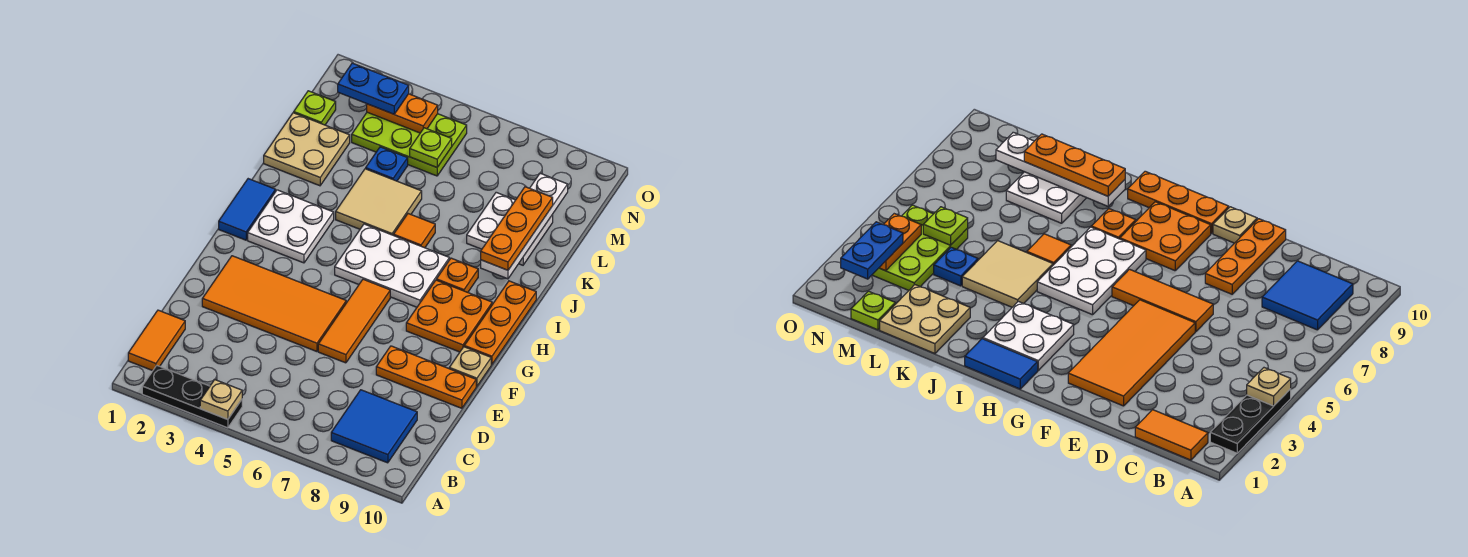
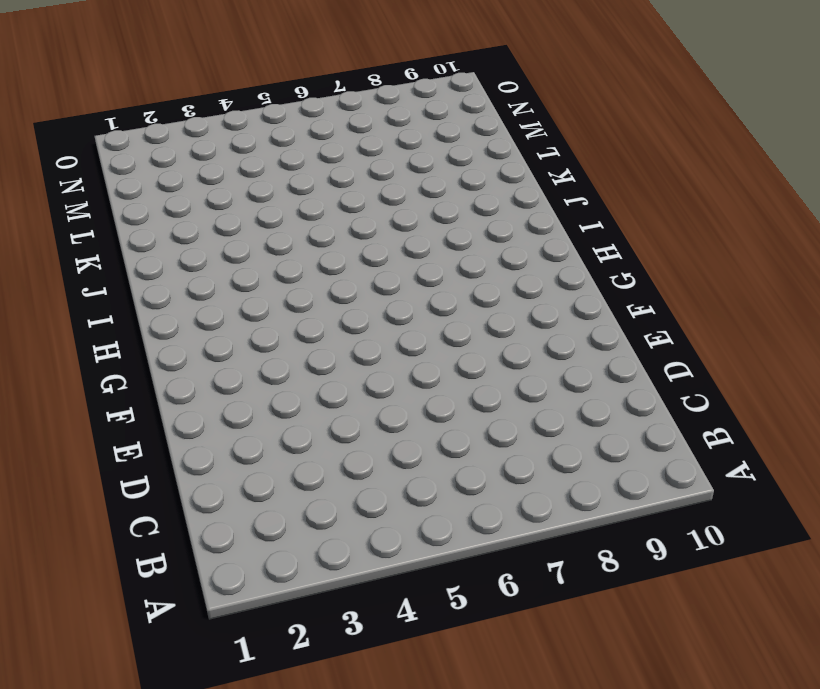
none -> black plate A2:A4 level 1
none -> orange tile B1:C1 level 1
none -> blue tile B8:C9 level 1

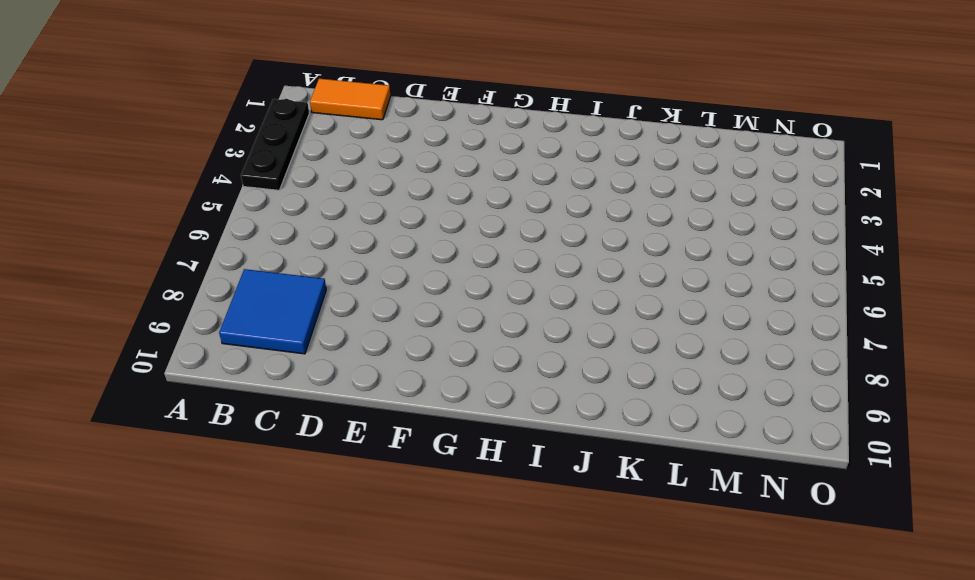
none -> orange tile E2:F5 level 1
none -> orange tile E6:G6 level 1
none -> orange plate E8:E10 level 1

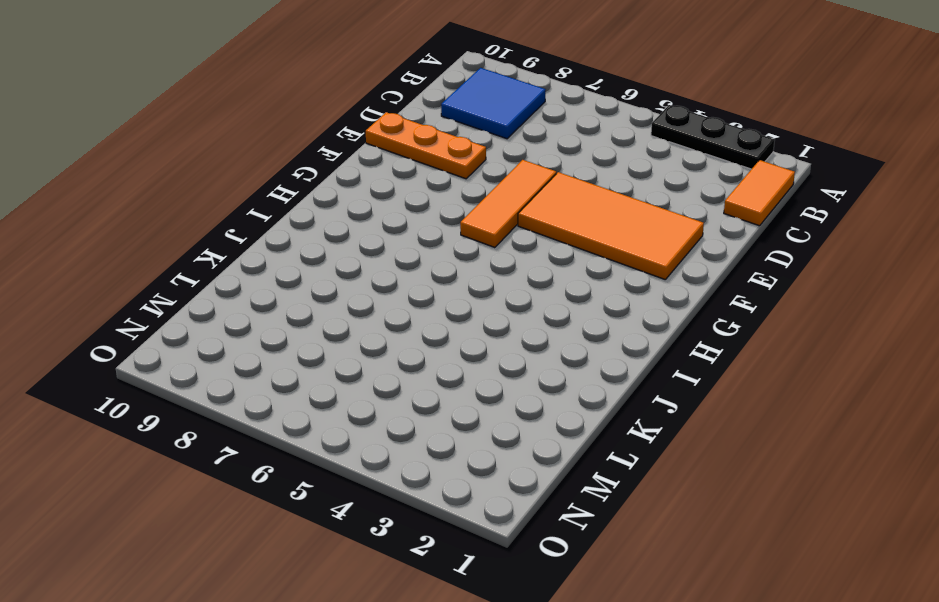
none -> tan plate F10 level 1
none -> orange plate G8:H9 level 1
none -> orange plate G10:I10 level 1

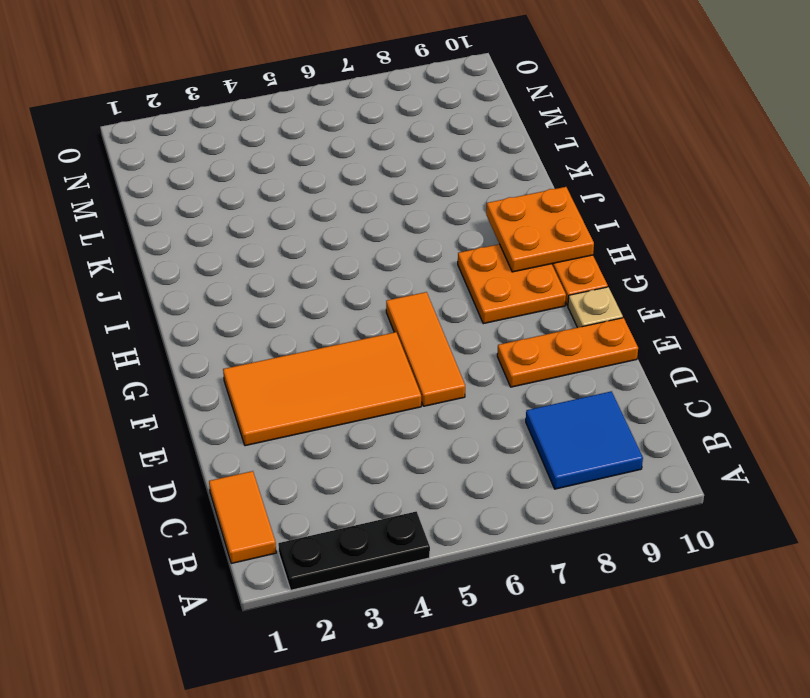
orange plate H9:I10 level 2 -> none
none -> blue tile H1:I1 level 1
none -> white plate H2:I3 level 1
none -> white plate H5:I7 level 1

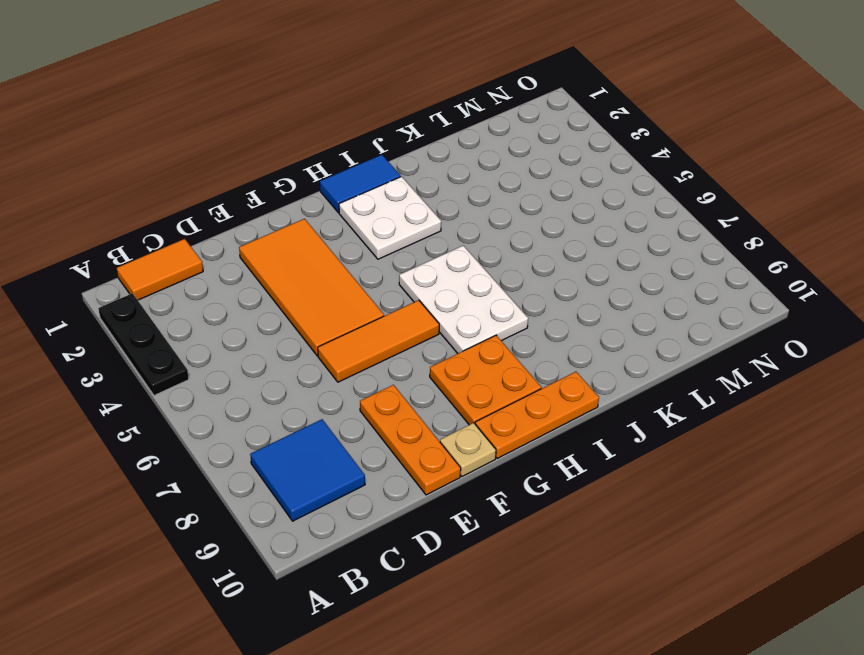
none -> orange plate I8 level 1
none -> tan tile J4:K5 level 1
none -> orange tile J6 level 1

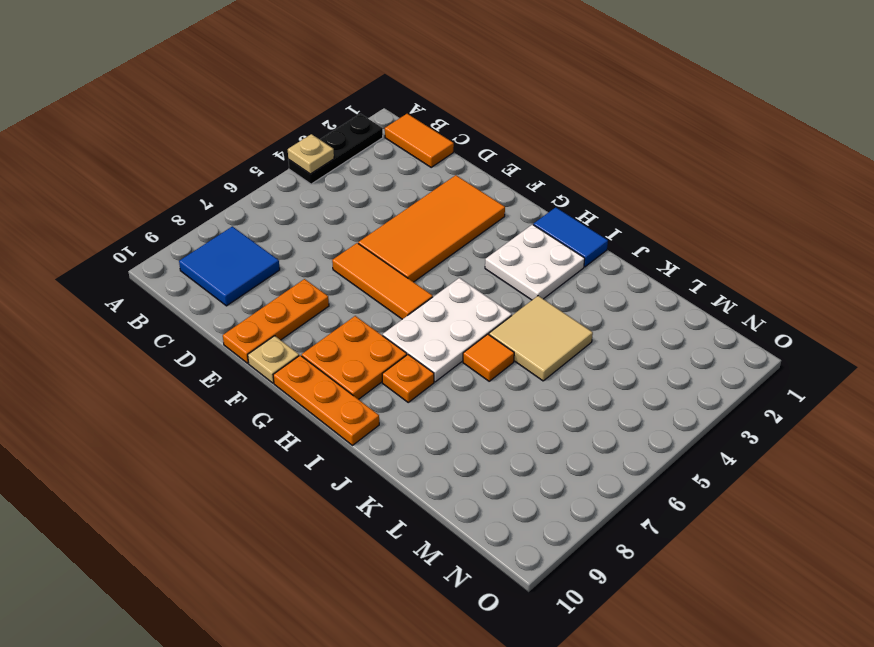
none -> tan plate K1:L2 level 1
none -> white plate K8:L9 level 1
none -> blue plate L4 level 1

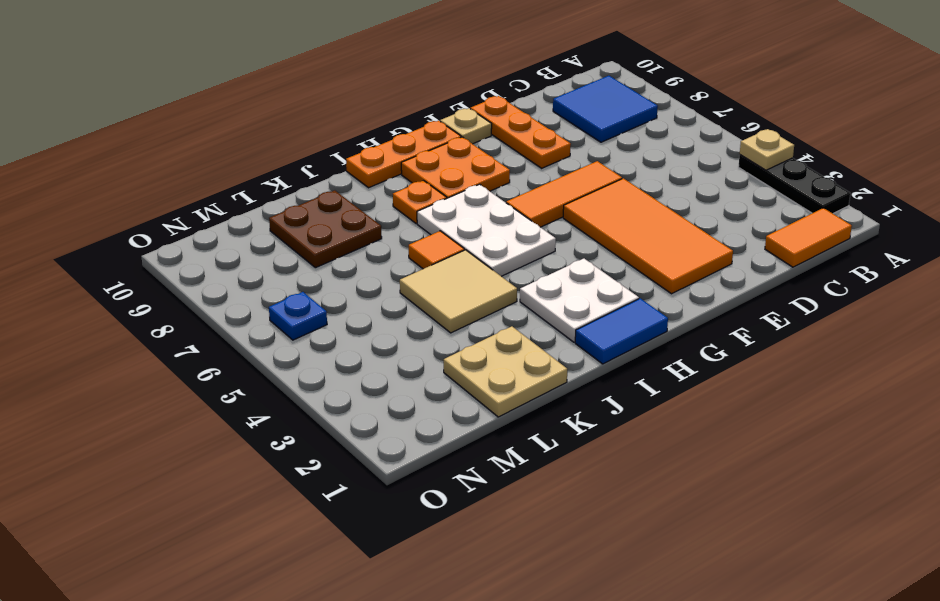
brown plate K8:L9 level 1 -> white plate K8:L9 level 1
blue plate N6 level 1 -> blue plate L4 level 1
none -> lime plate M1 level 1
none -> lime plate M3:N5 level 1
none -> white plate J9:M9 level 2

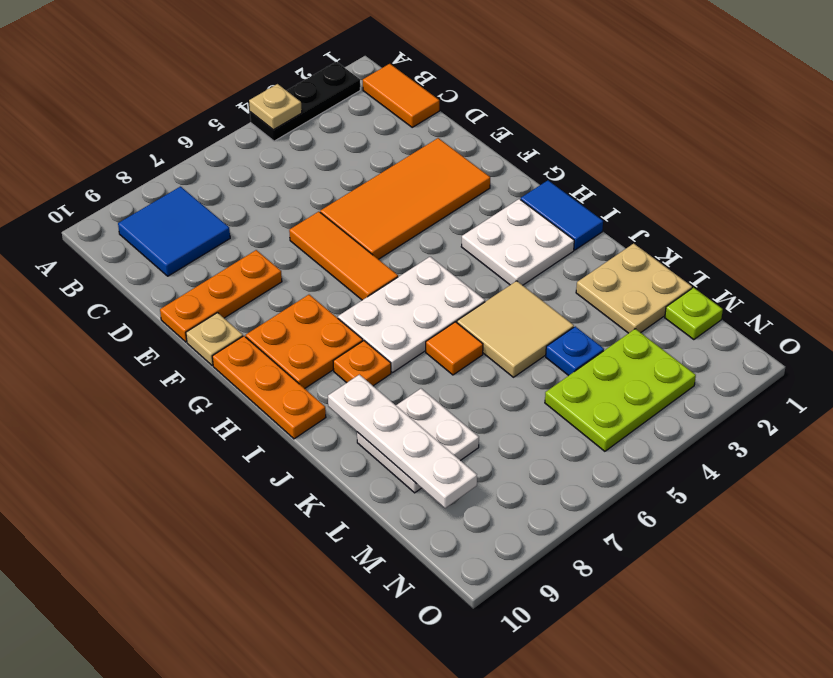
none -> lime plate M5 level 2
none -> orange plate N3:N4 level 2
none -> orange plate J9:L9 level 3

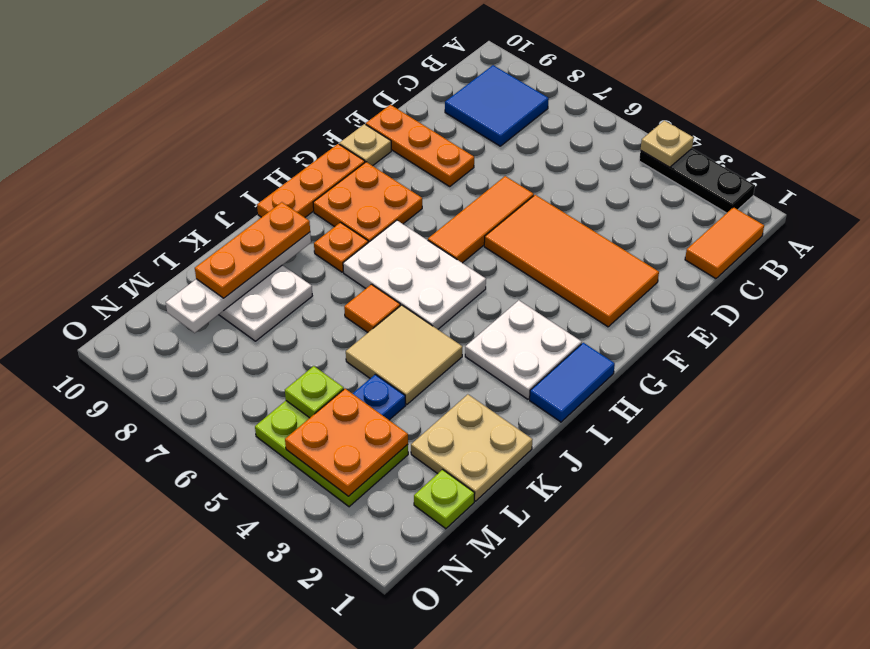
orange plate M3:N4 level 2 -> orange plate N3:N4 level 2
none -> blue plate N2:N3 level 3

